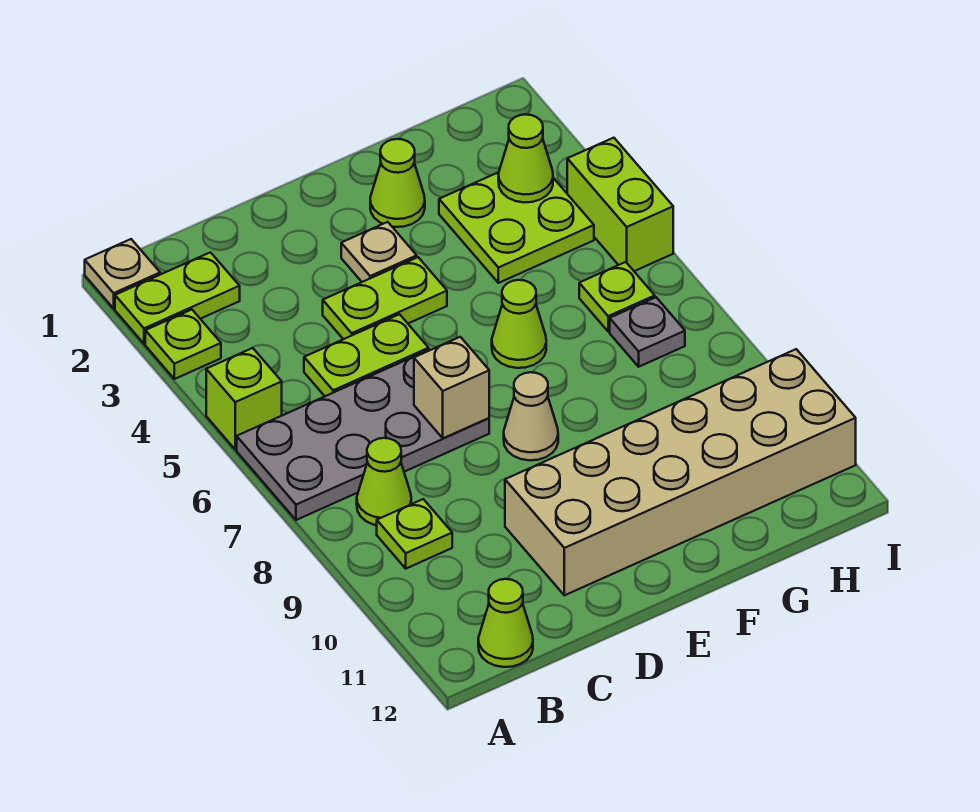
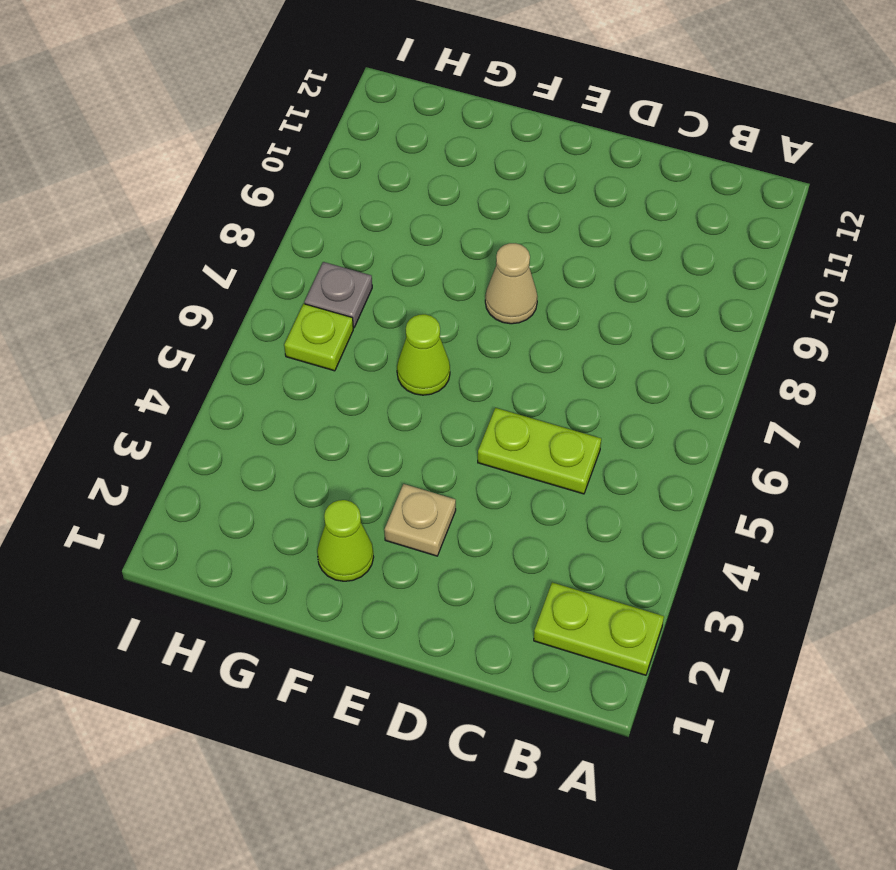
none -> tan plate A1 level 1
none -> lime plate A3 level 1
none -> lime brick A5 level 1

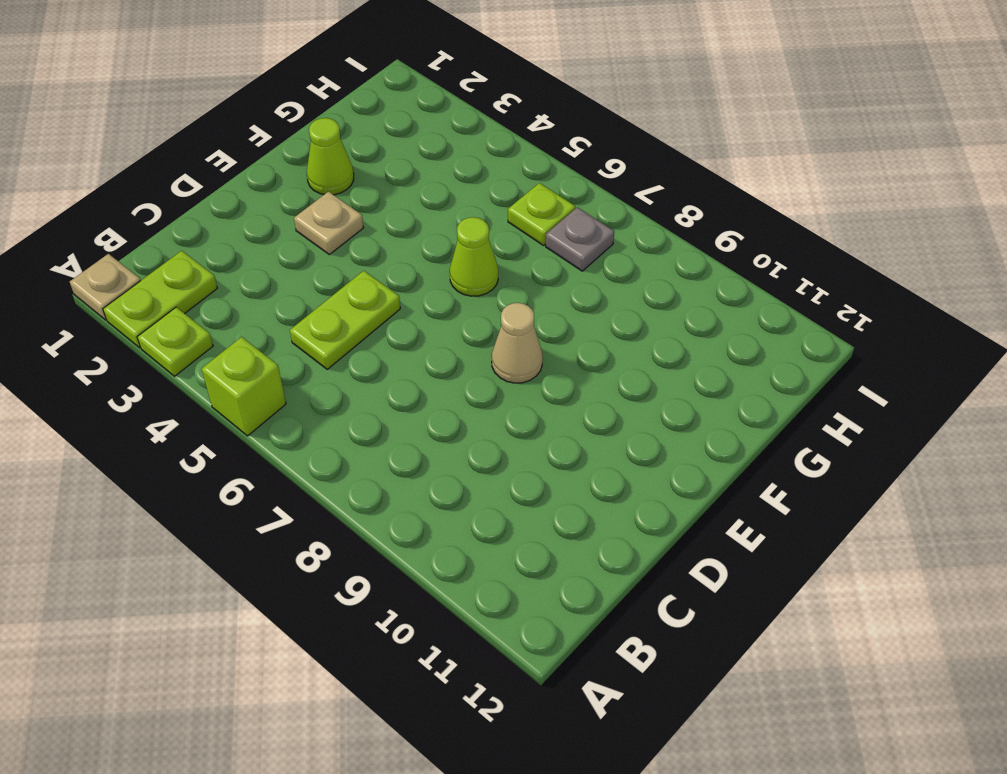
none -> grey plate A6:D7 level 1
none -> lime cone B8 level 1
none -> lime plate B9 level 1

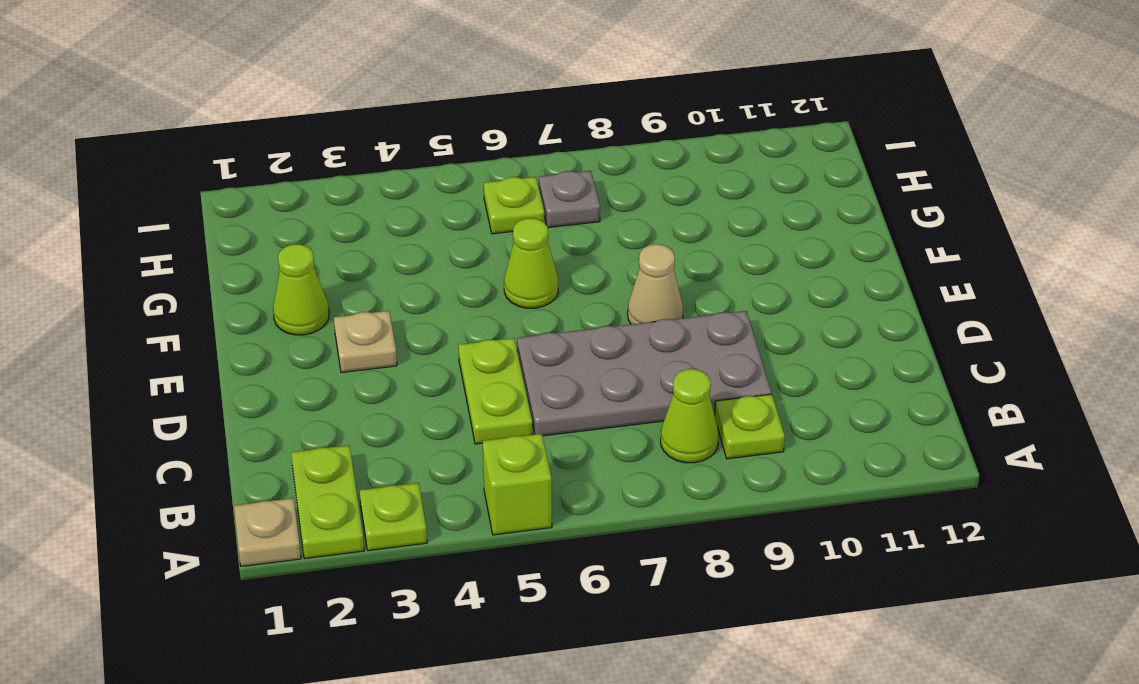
grey plate C6:D9 level 1 -> grey plate A6:D7 level 1
none -> lime cone B12 level 1
none -> lime plate D4:E4 level 1
none -> tan brick D10:I11 level 1

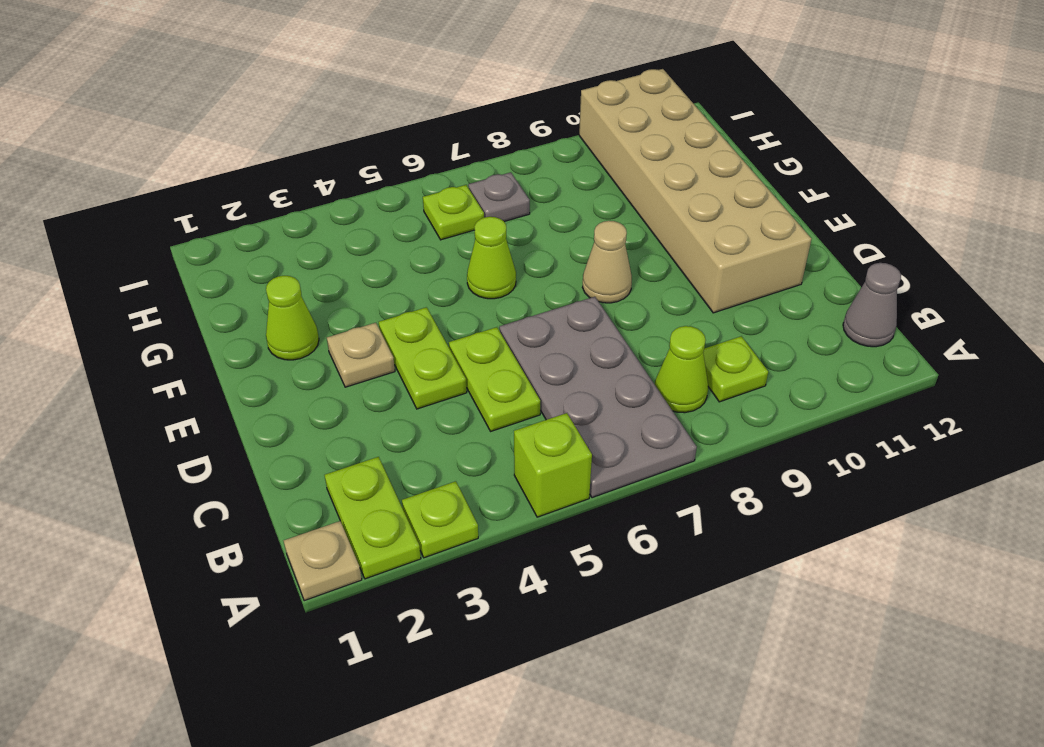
grey cone B12 level 1 -> lime cone B12 level 1
none -> lime plate G3:H4 level 1
none -> lime brick I4:I5 level 1
none -> tan brick D7 level 2

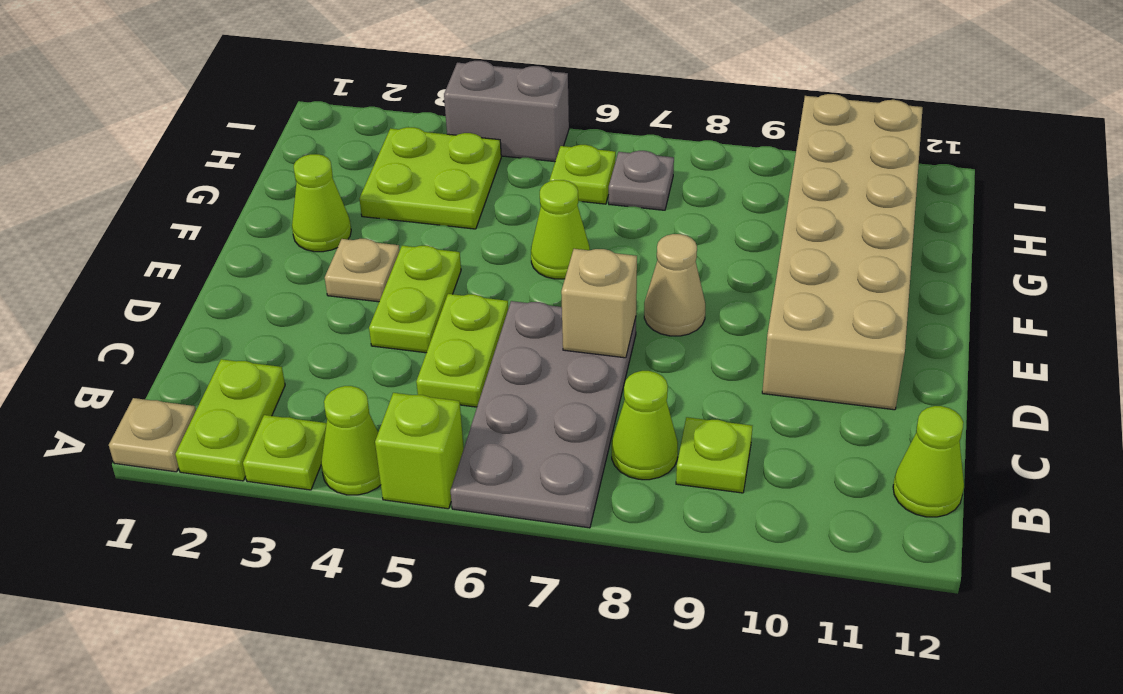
lime cone A4 level 1 -> lime cone H3 level 2
grey brick I4:I5 level 1 -> lime brick I4:I5 level 1

